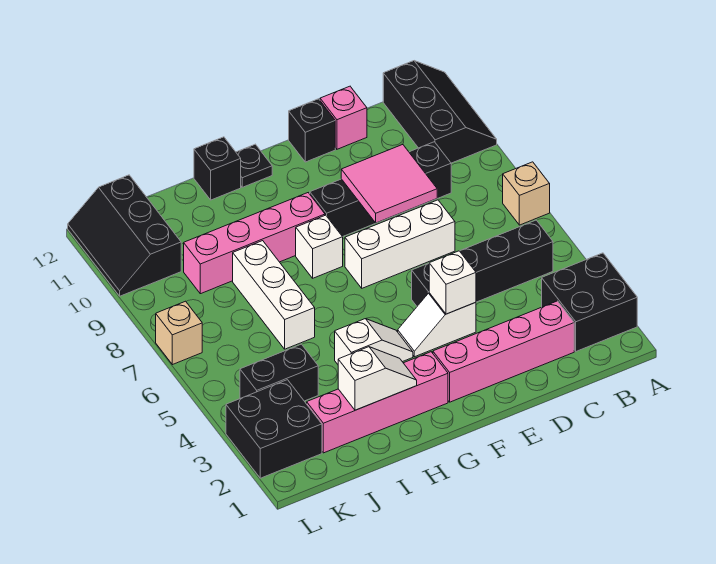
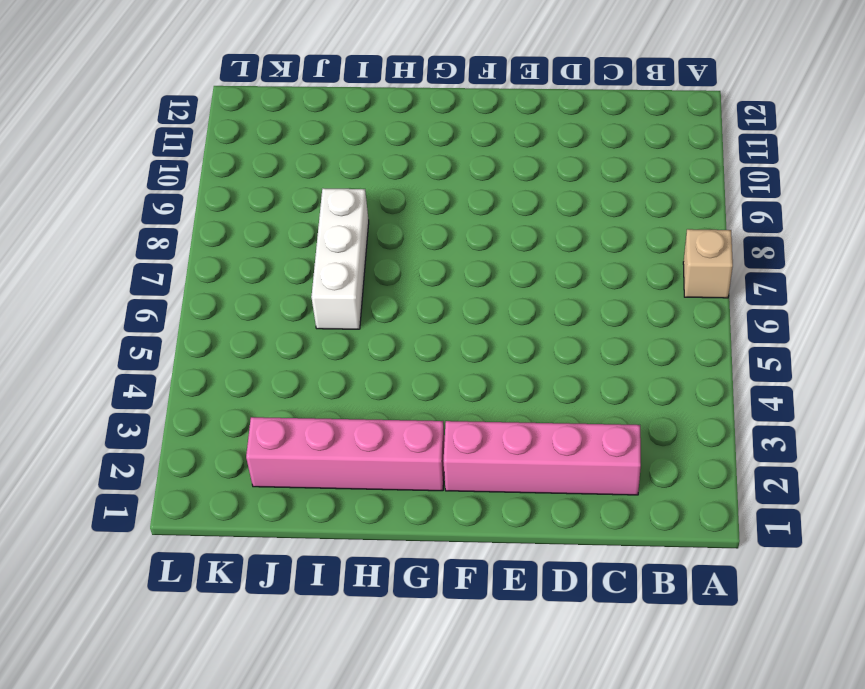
none -> black brick A2:B3 level 1
none -> black slope A10:B12 level 1 top B
none -> black brick B5:E5 level 1

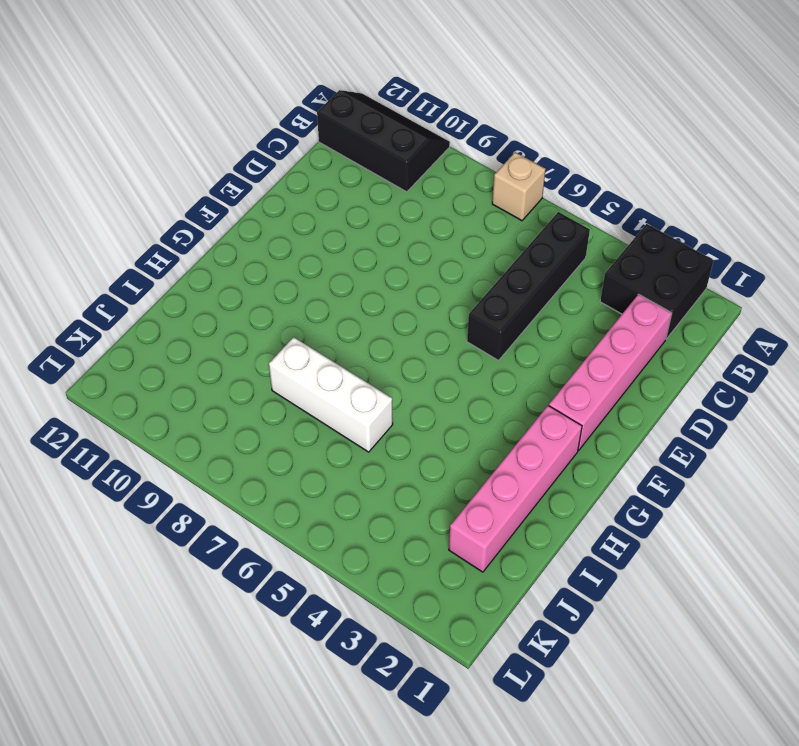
none -> black brick C9:F9 level 1
none -> white brick D7:F7 level 1
none -> pink brick D12 level 1

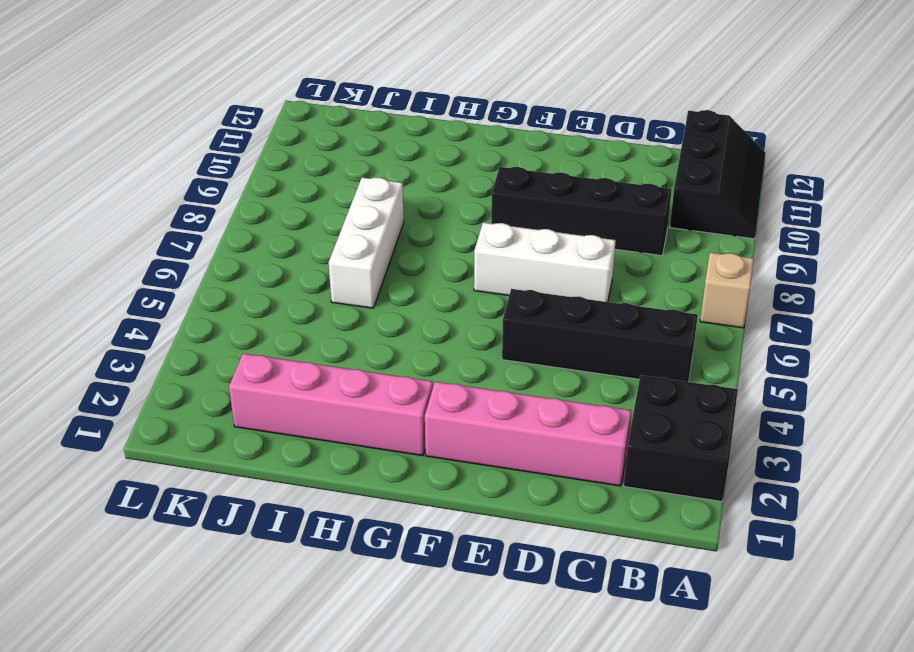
none -> pink brick D12 level 1
none -> white slope E4:F4 level 1 top E
none -> black brick E12 level 1

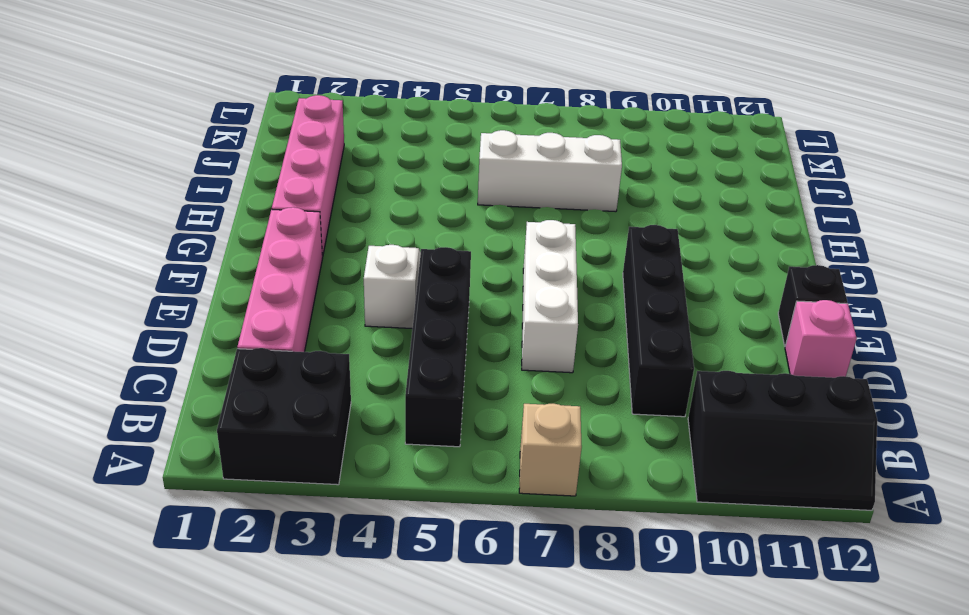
none -> white slope G4:H4 level 1 top H
none -> white brick G8 level 1
none -> pink brick G9:J9 level 1

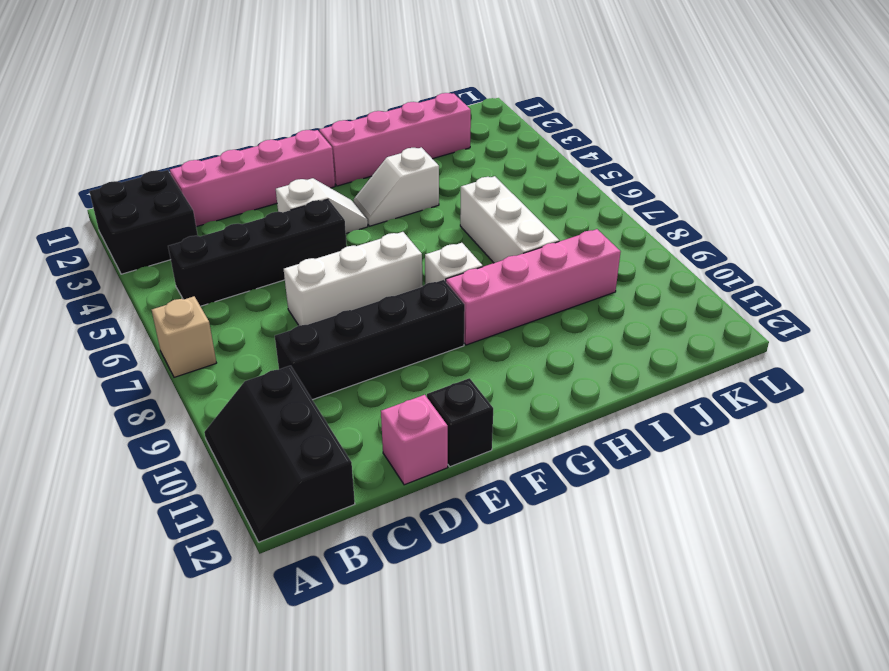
none -> black plate G12 level 1
none -> black brick H12 level 1
none -> black brick J4:K4 level 1

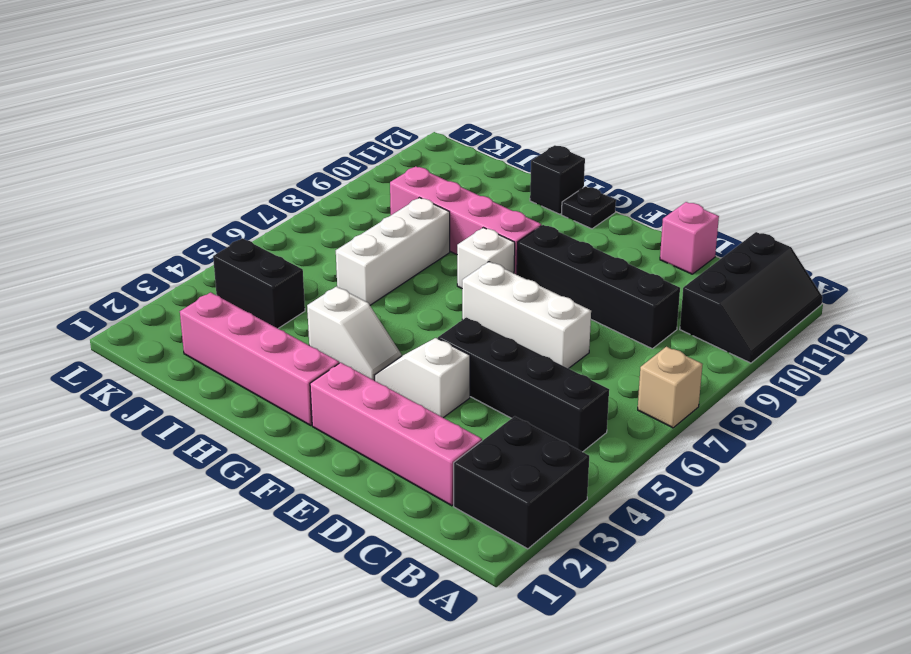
none -> black brick E12 level 1
none -> black brick K2:L3 level 1
none -> black slope K10:L12 level 1 top K

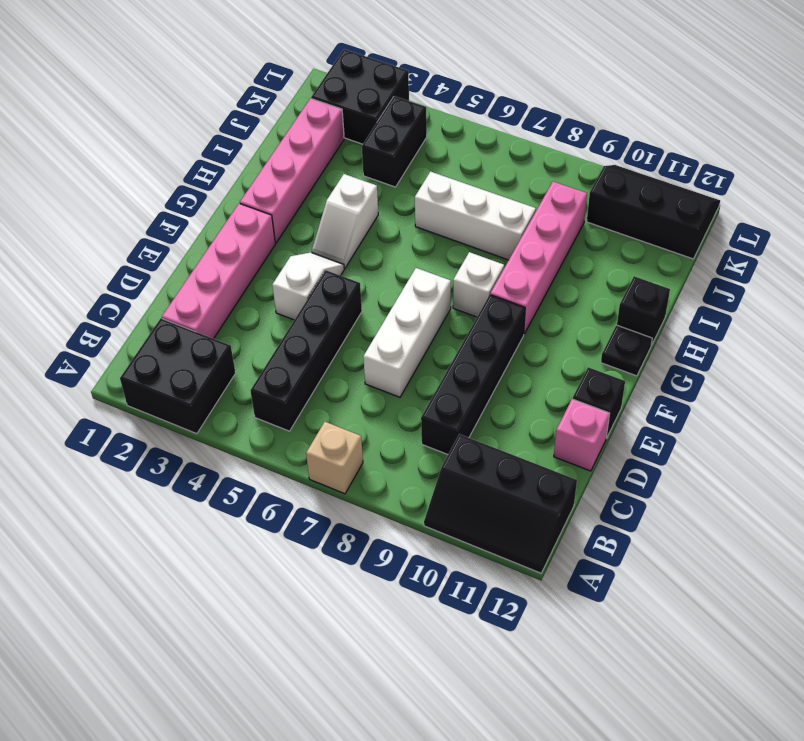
none -> tan brick L7 level 1
none -> pink tile D8:E9 level 2
none -> white brick E4 level 2

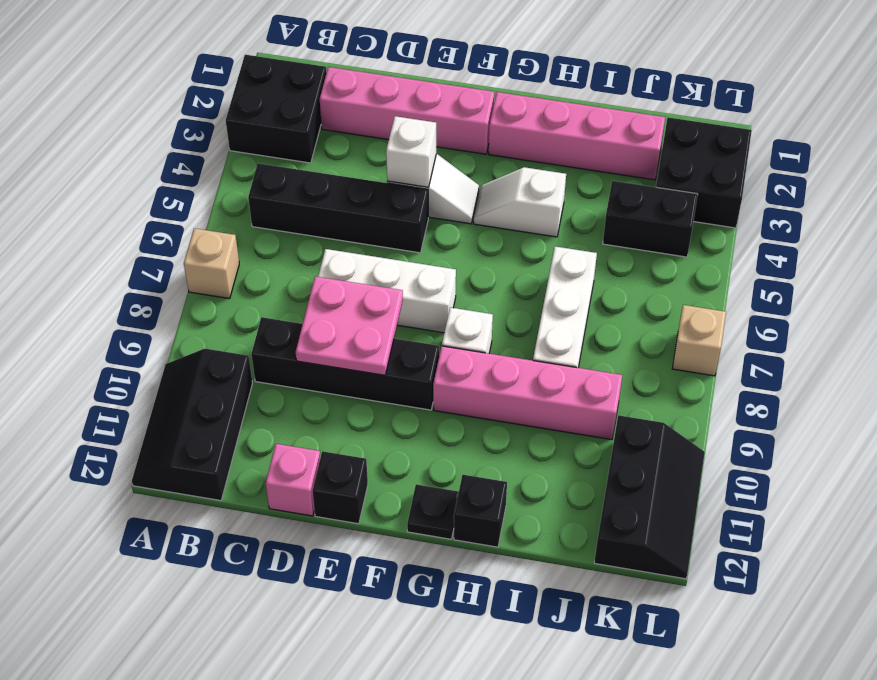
pink plate D8:E9 level 2 -> pink tile D8:E9 level 2
none -> white slope H2:I2 level 2 top I

